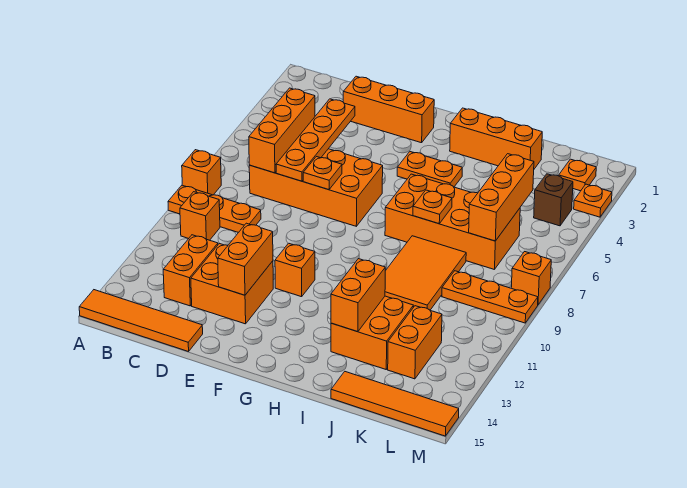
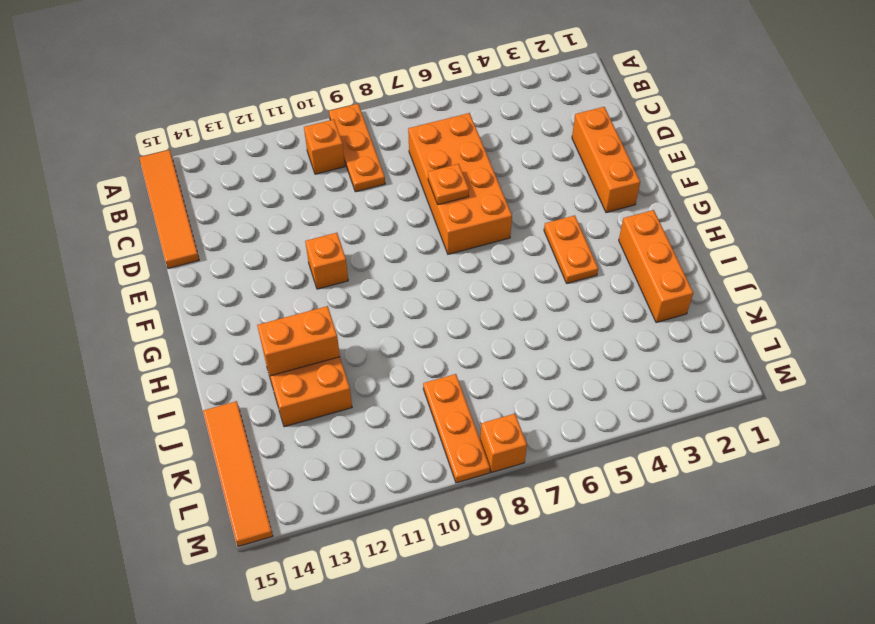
none -> orange brick A8 level 1
none -> orange brick C12:C13 level 1
none -> orange brick D12:E13 level 1

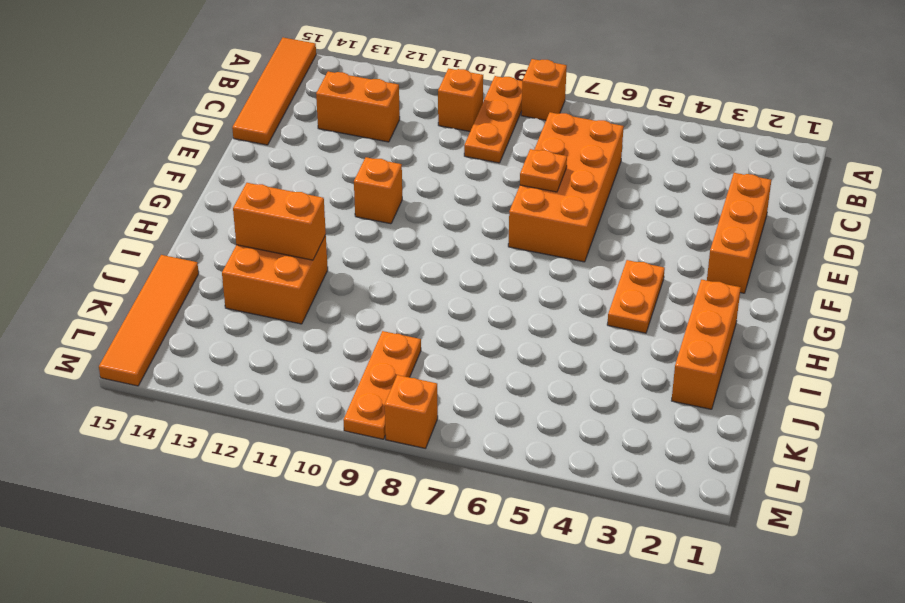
none -> orange brick D12:E13 level 1
none -> orange brick H6:K7 level 1
none -> orange tile I8:J10 level 1

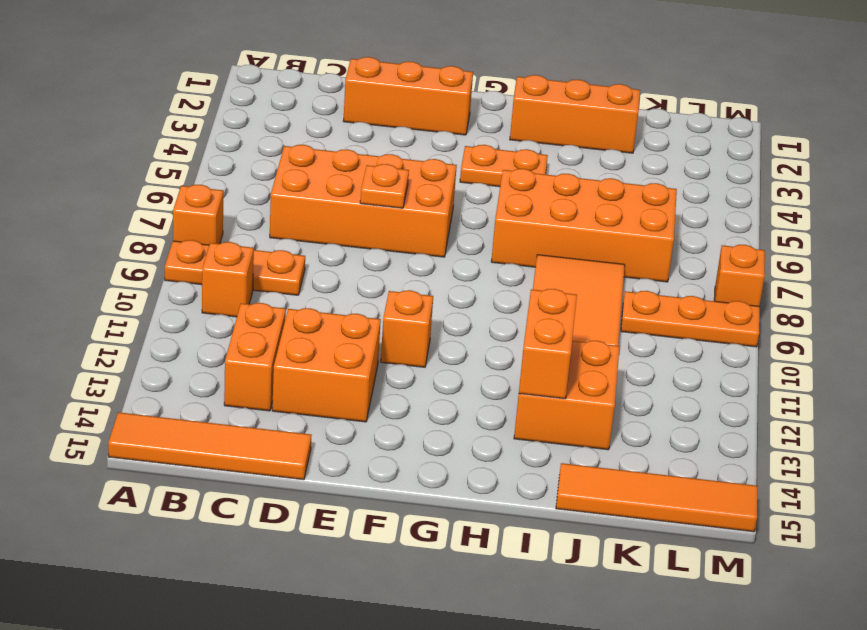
none -> orange brick K12:K13 level 1
none -> orange plate L2 level 1
none -> brown brick L4 level 1

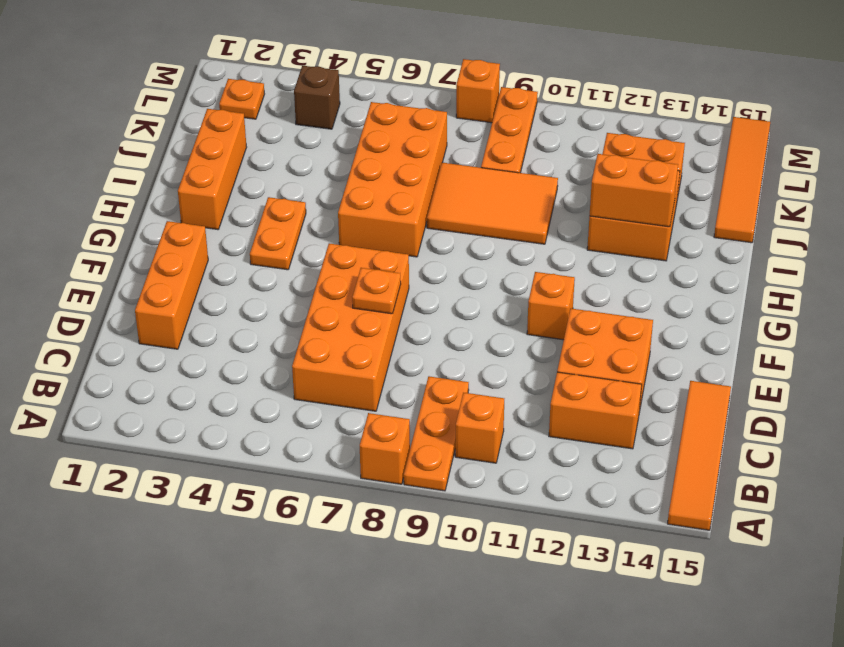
none -> orange plate M3 level 1
none -> orange brick C5:C7 level 2
none -> orange plate D4:D7 level 2

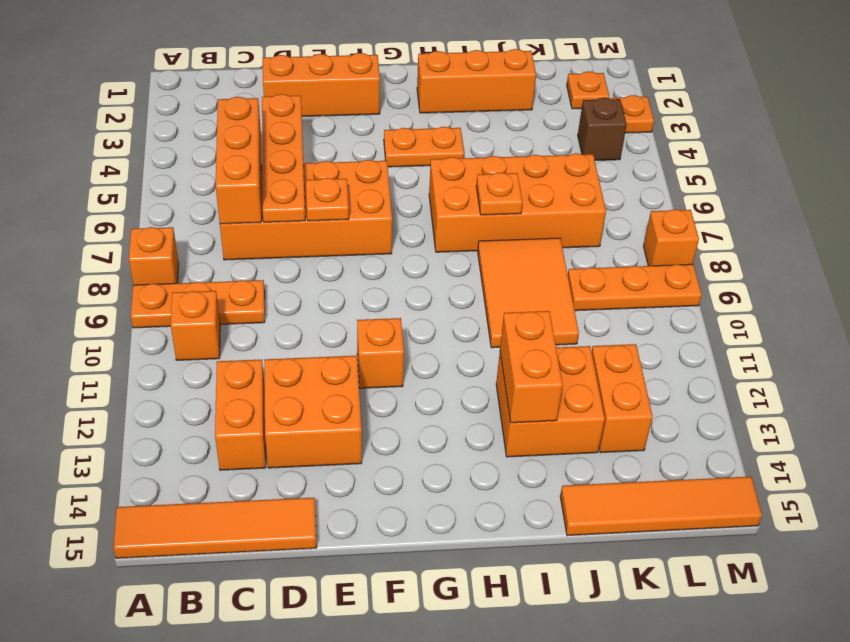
none -> orange brick E12:E13 level 2
none -> orange brick K5:K7 level 2

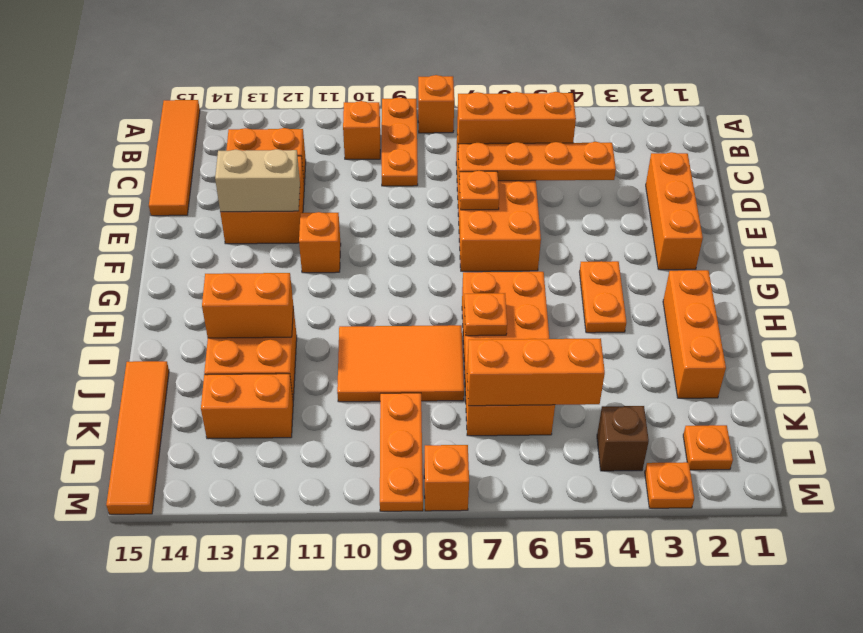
tan brick E12:E13 level 2 -> orange brick E12:E13 level 2

